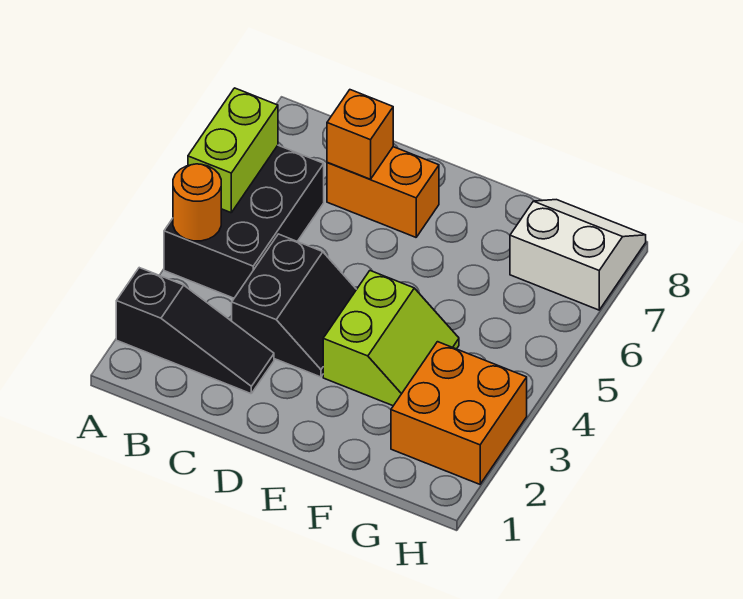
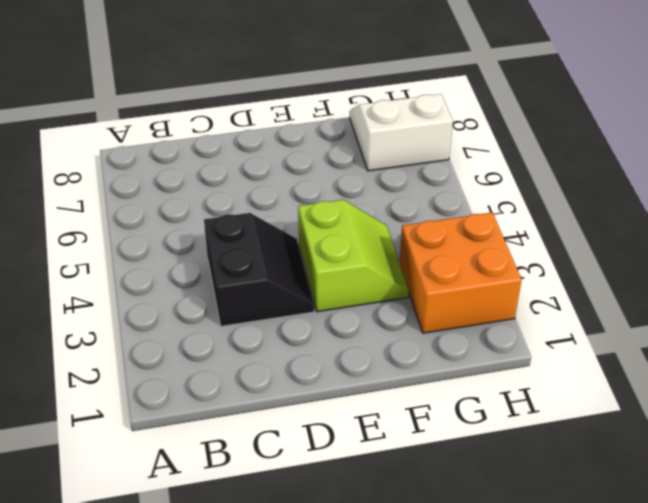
none -> black slope A2:C2 level 1 top A
none -> black brick A4:B6 level 1

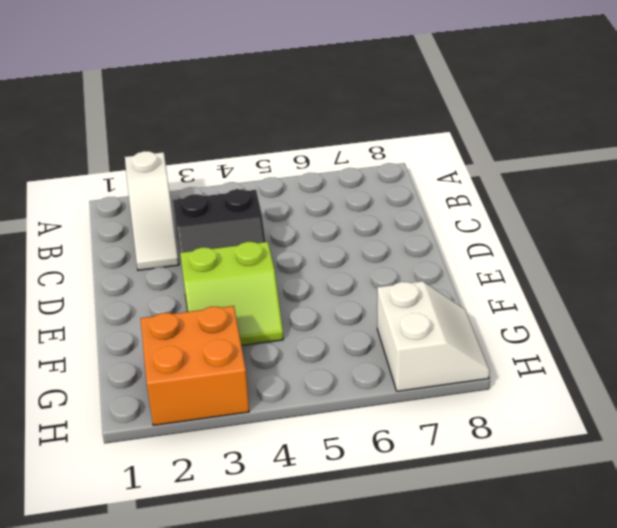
white slope A2:C2 level 1 top A -> black slope A2:C2 level 1 top A
none -> black brick A4:B6 level 1
none -> orange brick C7:D7 level 1

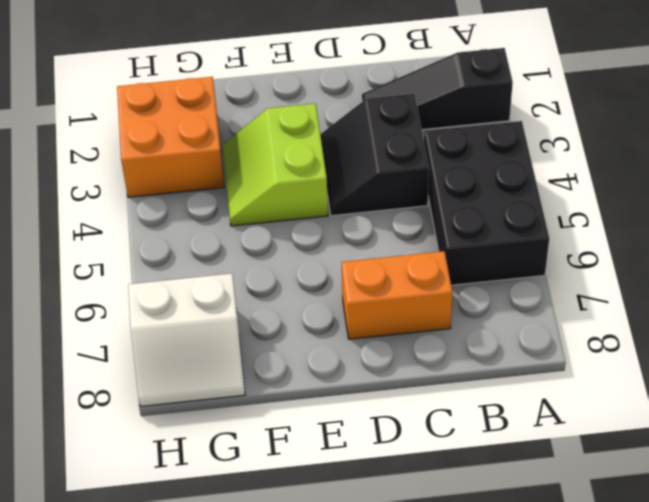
none -> orange round brick A4 level 2
none -> lime brick A5:A6 level 2

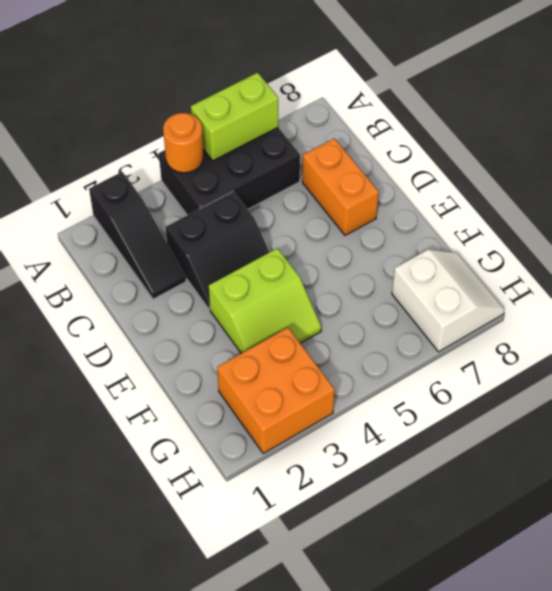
none -> orange brick C7 level 2

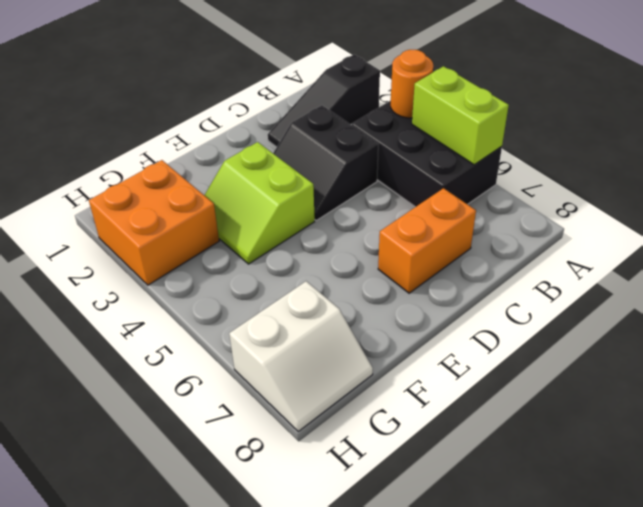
none -> orange brick C7 level 2

